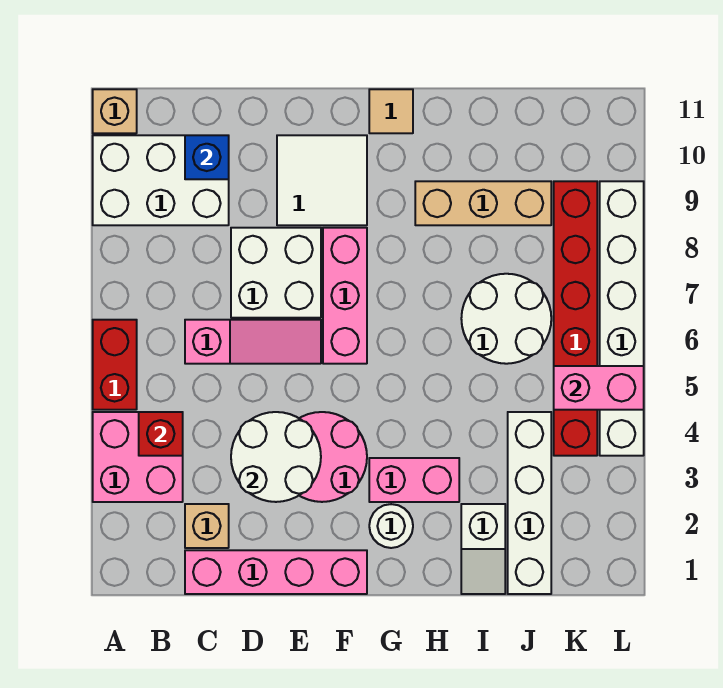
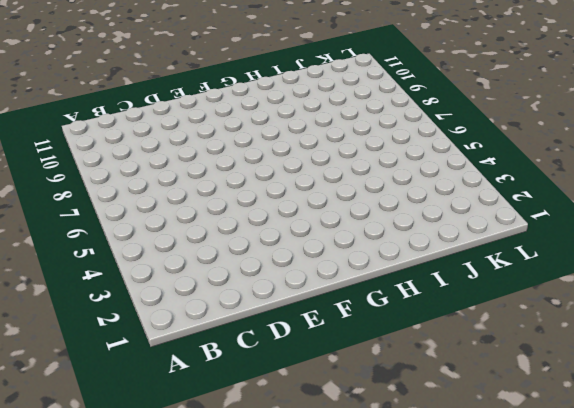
none -> pink brick A3:B4 level 1
none -> red brick A5:A6 level 1
none -> white brick A9:C10 level 1

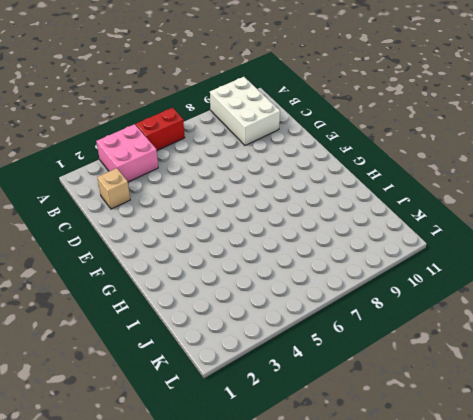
none -> tan brick A11 level 1
none -> pink brick C1:F1 level 1
none -> pink slope C6:E6 level 1 top C

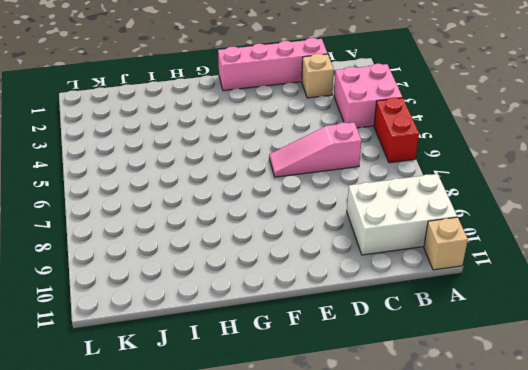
none -> white brick D7:E8 level 1
none -> pink round brick E3:F4 level 1
none -> white tile E9:F10 level 1

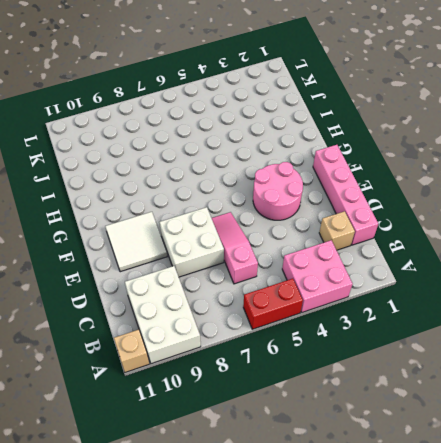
none -> pink brick F6:F8 level 1
none -> white round brick G2 level 1
none -> pink brick G3:H3 level 1

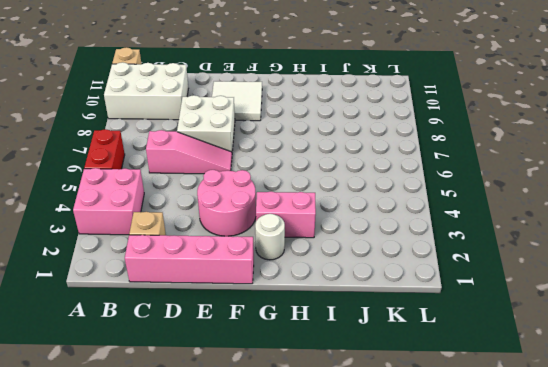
none -> pink brick F6:F8 level 1
none -> tan tile G11 level 1
none -> tan brick H9:J9 level 1

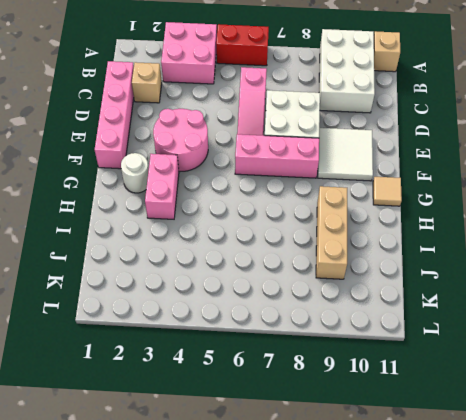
none -> white slope I1:I2 level 1 top 2
none -> white round brick I6:J7 level 1
none -> white brick J1:J4 level 1

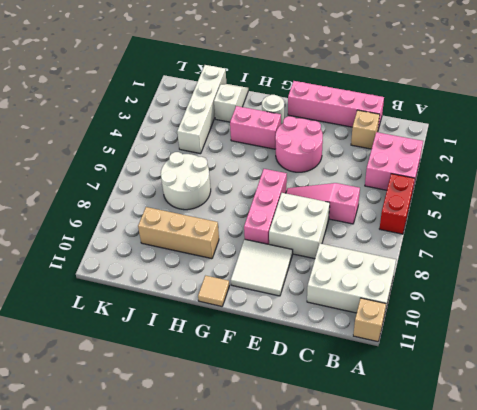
none -> red brick K4:K9 level 1
none -> white brick L4:L9 level 1
none -> red brick B4 level 2

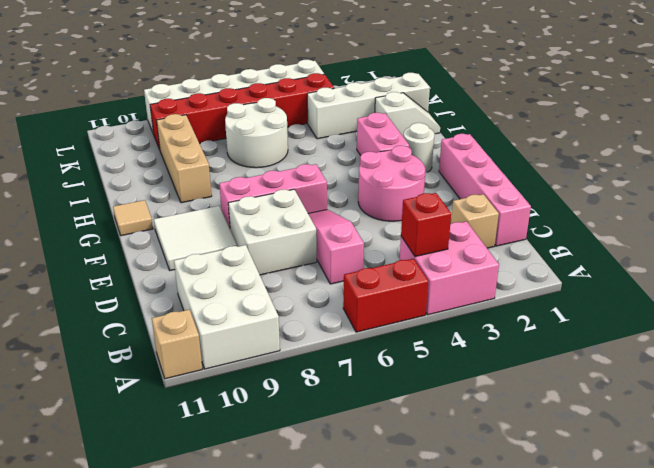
none -> blue brick C10 level 2
none -> white round brick D3:E4 level 2
none -> pink brick K5:L5 level 2

